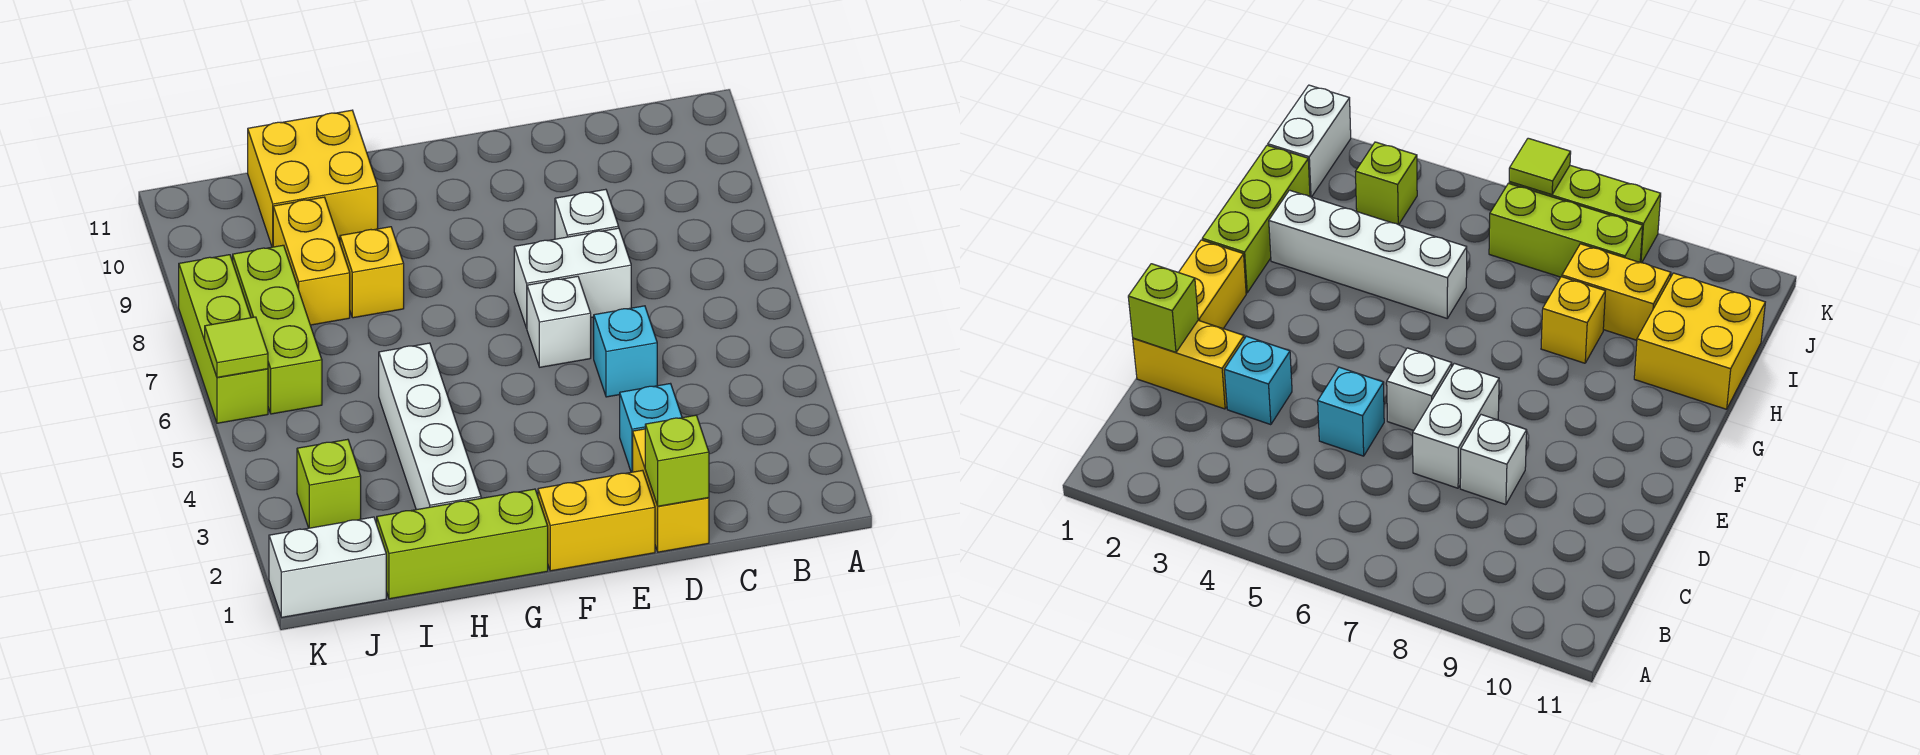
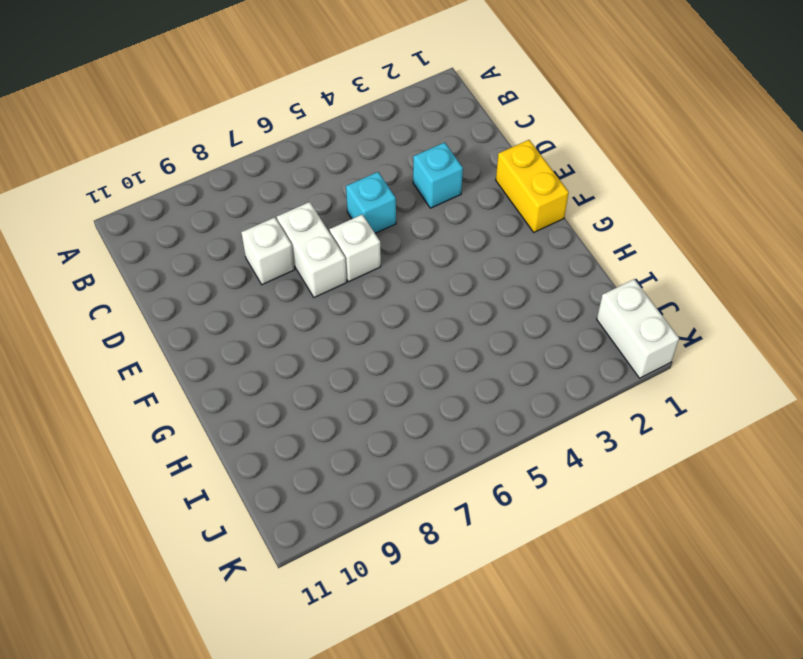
none -> yellow brick D1:D2 level 1
none -> lime brick G1:I1 level 1
none -> white brick H2:H5 level 1

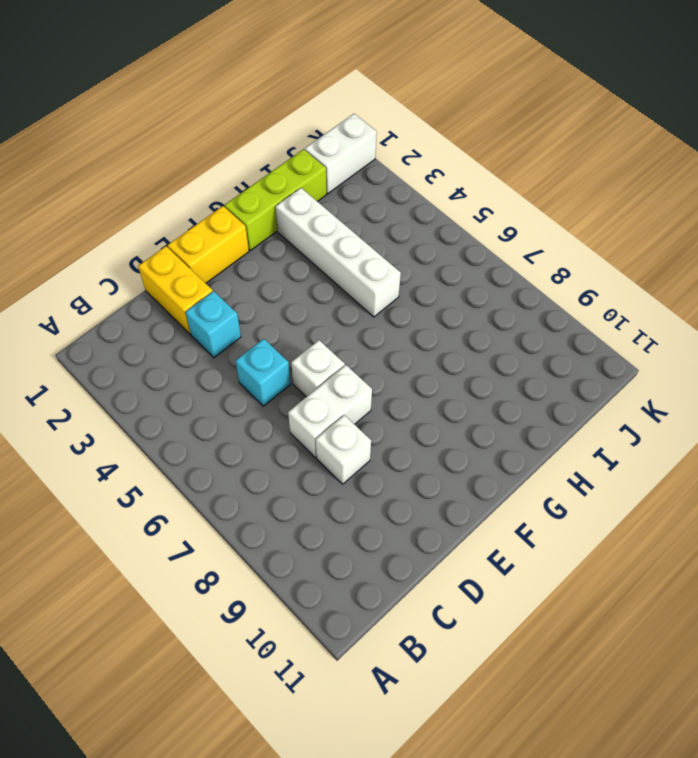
none -> yellow brick H8 level 1
none -> yellow brick H10:I11 level 1
none -> yellow brick I8:I9 level 1

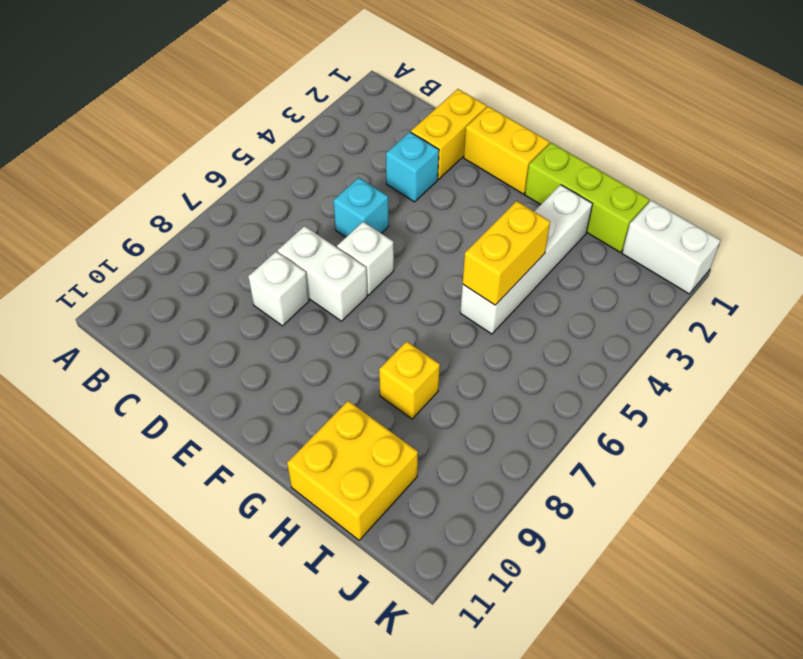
yellow brick H4:H5 level 2 -> yellow brick I8:I9 level 1
none -> lime brick J3 level 1
none -> lime brick J6:J8 level 1
none -> lime brick K6:K8 level 1

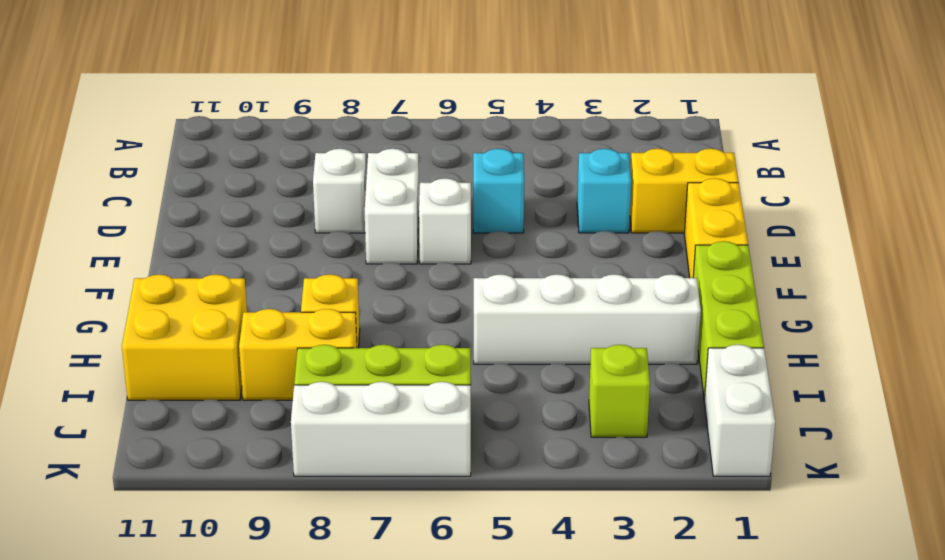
white brick K6:K8 level 1 -> lime brick K6:K8 level 1
none -> lime brick D1 level 2
none -> lime tile K6 level 2

